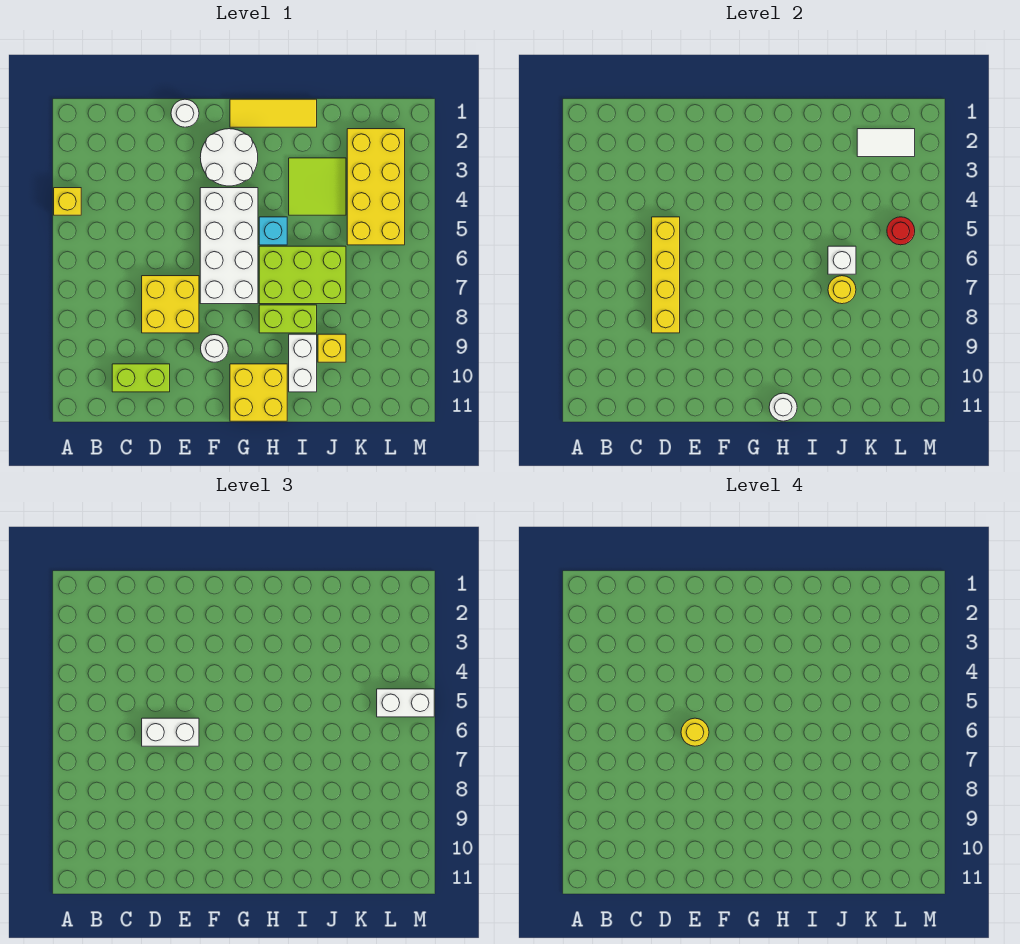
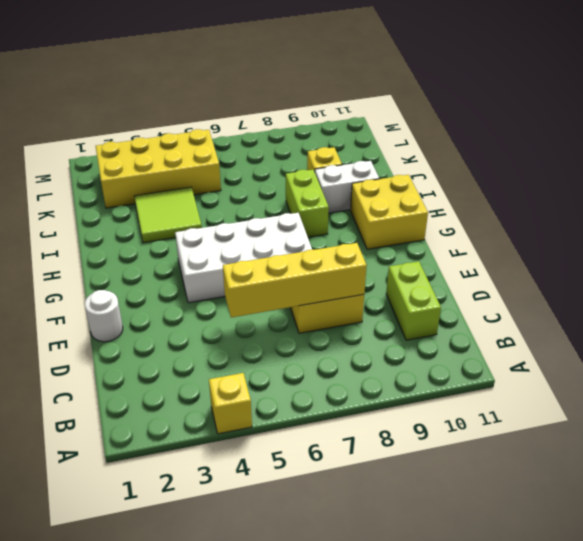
none -> white round brick F2:G3 level 1
none -> white round brick F9 level 1
none -> yellow tile G1:I1 level 1

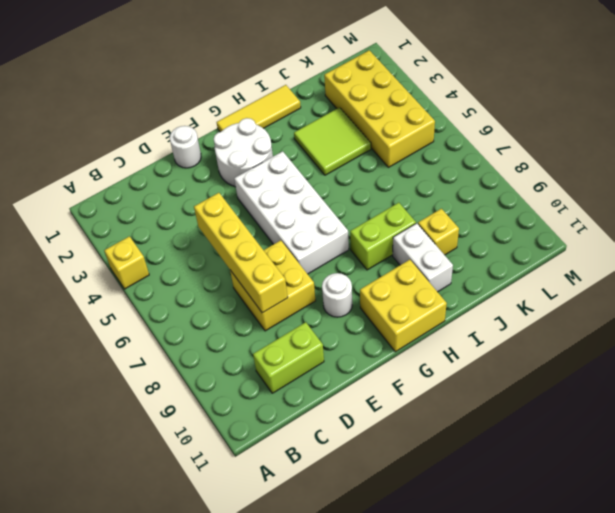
none -> cyan brick H5 level 1
none -> lime brick H6:J7 level 1
none -> white round brick H11 level 2

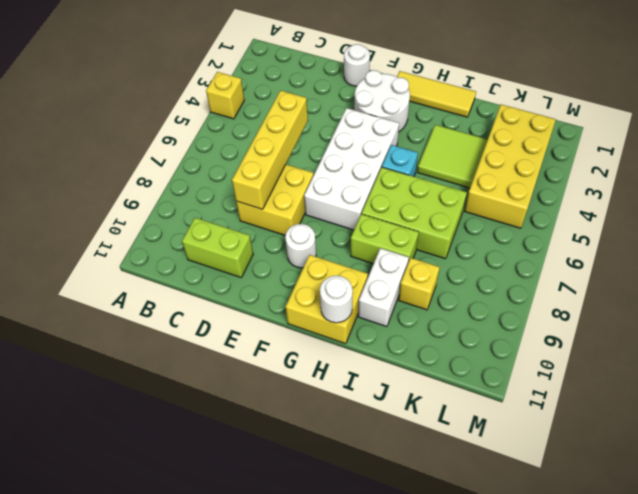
none -> white brick J6 level 2
none -> yellow round brick J7 level 2
none -> white tile K2:L2 level 2

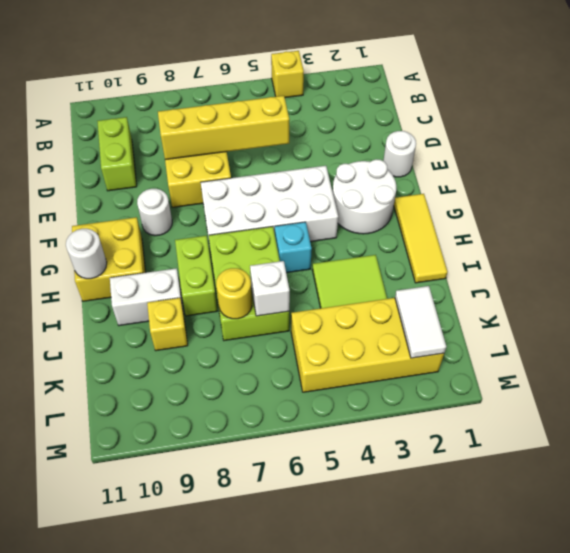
none -> red round brick L5 level 2
none -> white brick D6:E6 level 3
none -> white brick L5:M5 level 3

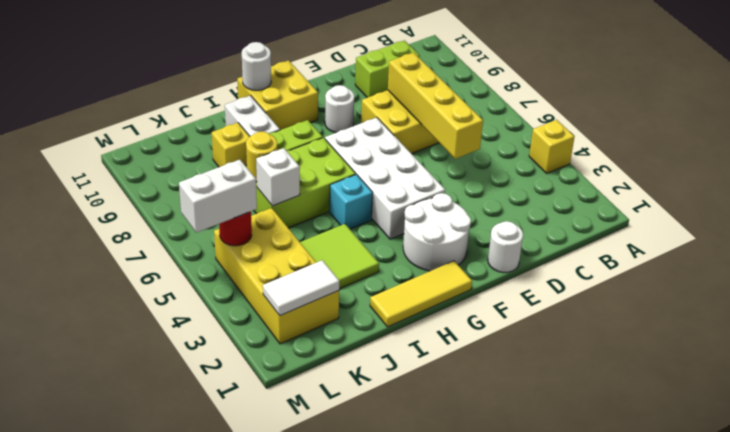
none -> white brick D6:E6 level 3
none -> yellow round brick E6 level 4

